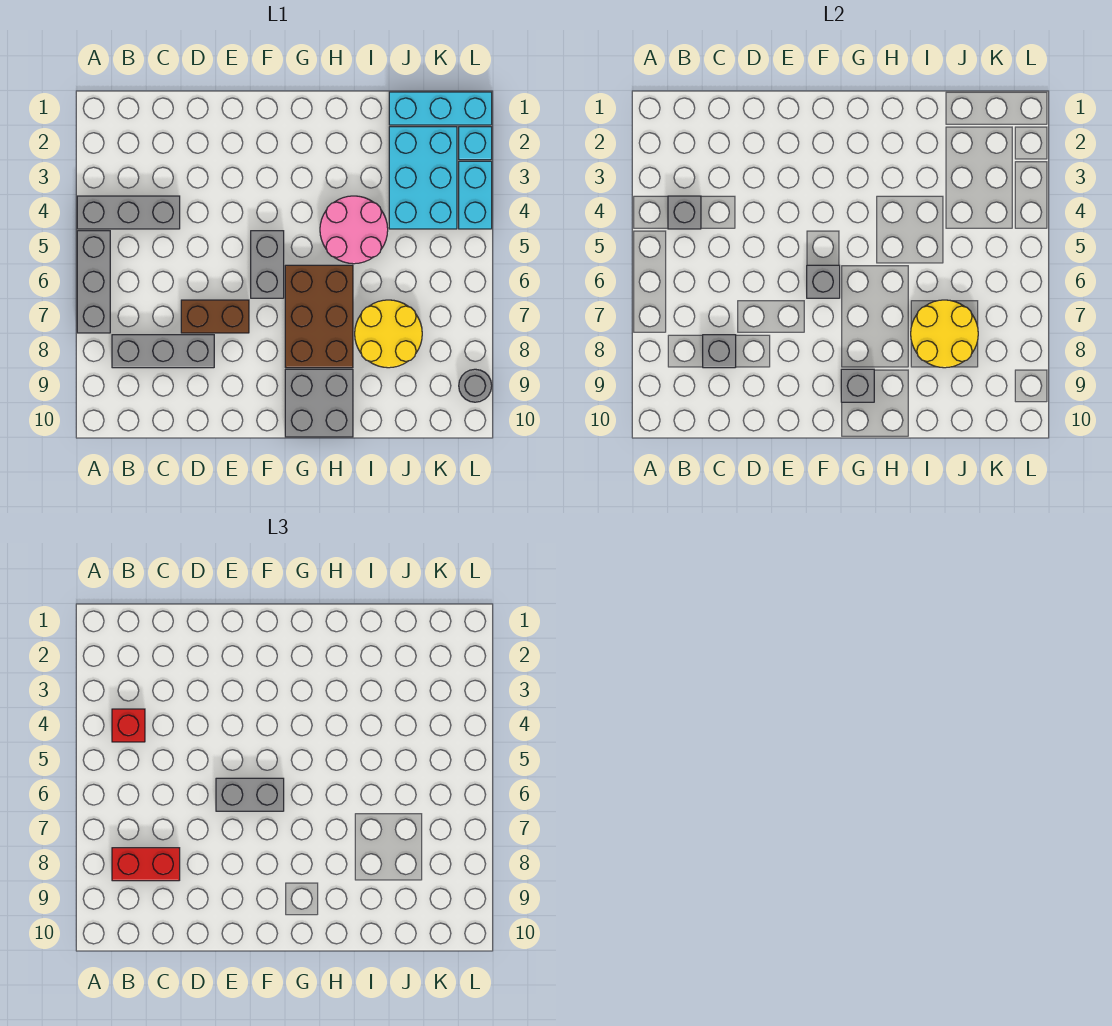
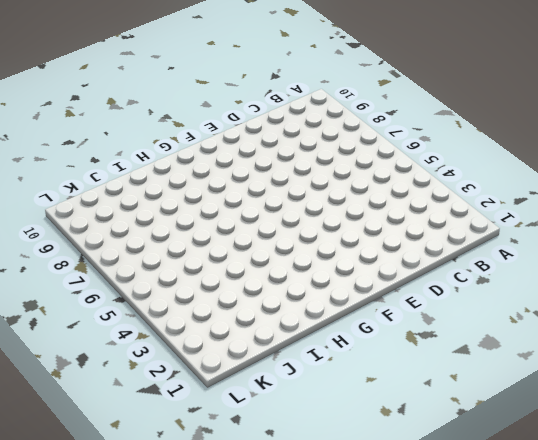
none -> grey brick A4:C4 level 1
none -> grey brick A5:A7 level 1
none -> grey brick B8:D8 level 1

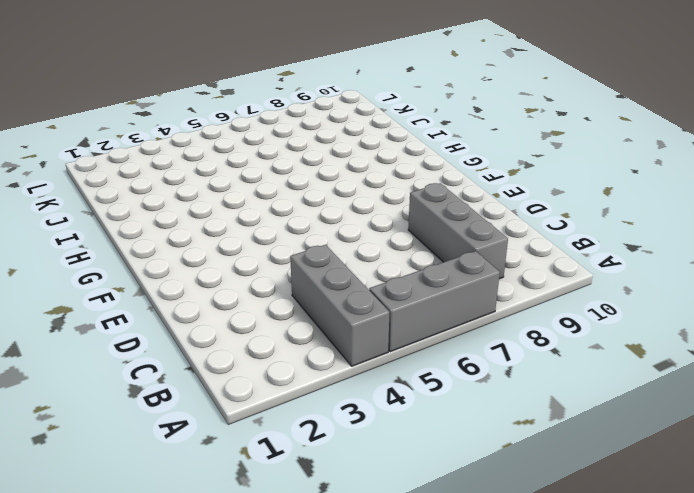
none -> brown brick D7:E7 level 1
none -> grey brick F5:F6 level 1
none -> brown brick G6:H8 level 1

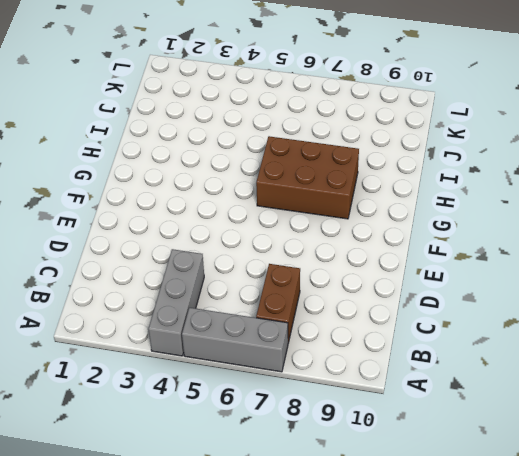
brown brick B7:C7 level 1 -> brown brick D7:E7 level 1
none -> grey brick B8:D8 level 1
none -> grey brick F5:F6 level 1
none -> grey brick G9:H10 level 1

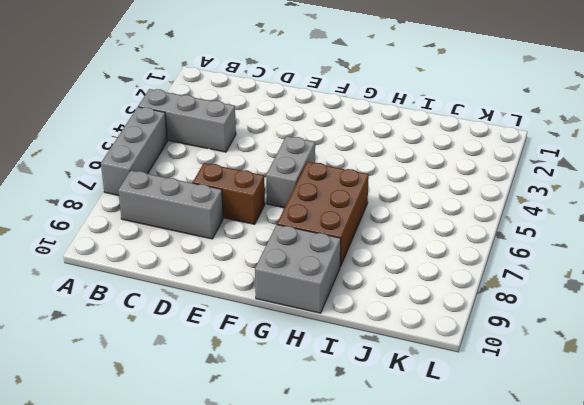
none -> pink round brick H4:I5 level 1
none -> yellow round brick I7:J8 level 1
none -> cyan brick J1:L1 level 1

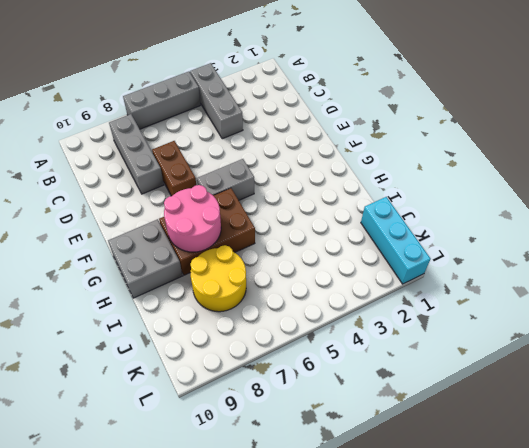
pink round brick G7:H8 level 2 -> pink round brick H4:I5 level 1
none -> cyan brick J2:K4 level 1
none -> cyan brick L2 level 1
none -> cyan brick L3:L4 level 1

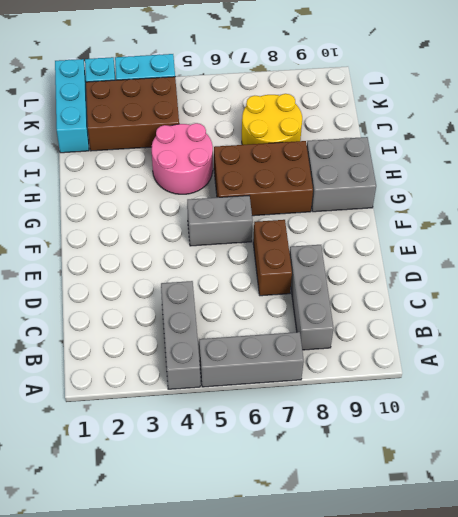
brown brick J2:K4 level 1 -> cyan brick J2:K4 level 1
none -> grey round brick L9 level 1
none -> grey brick B4 level 2
none -> grey brick C8 level 2

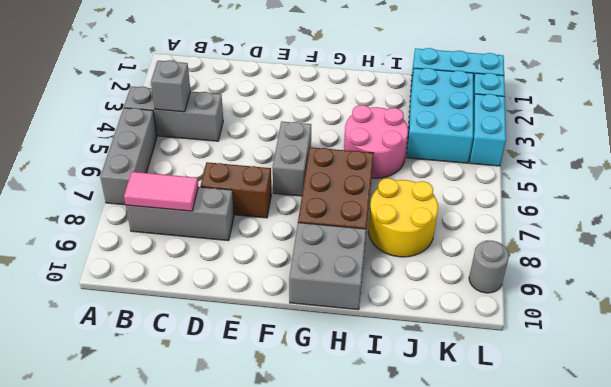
pink tile B8:C8 level 2 -> grey brick C8 level 2
none -> grey brick F6 level 2
none -> grey brick G9 level 2
none -> yellow round brick I7:J8 level 2

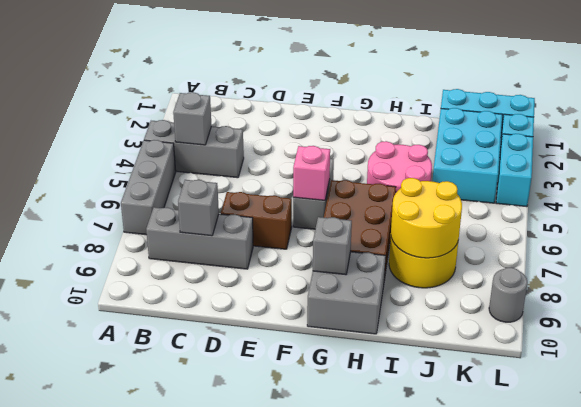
pink brick F6 level 2 -> grey brick F6 level 2
none -> red brick B4 level 3
none -> red brick B8:C8 level 3
none -> grey brick E6:F6 level 3

